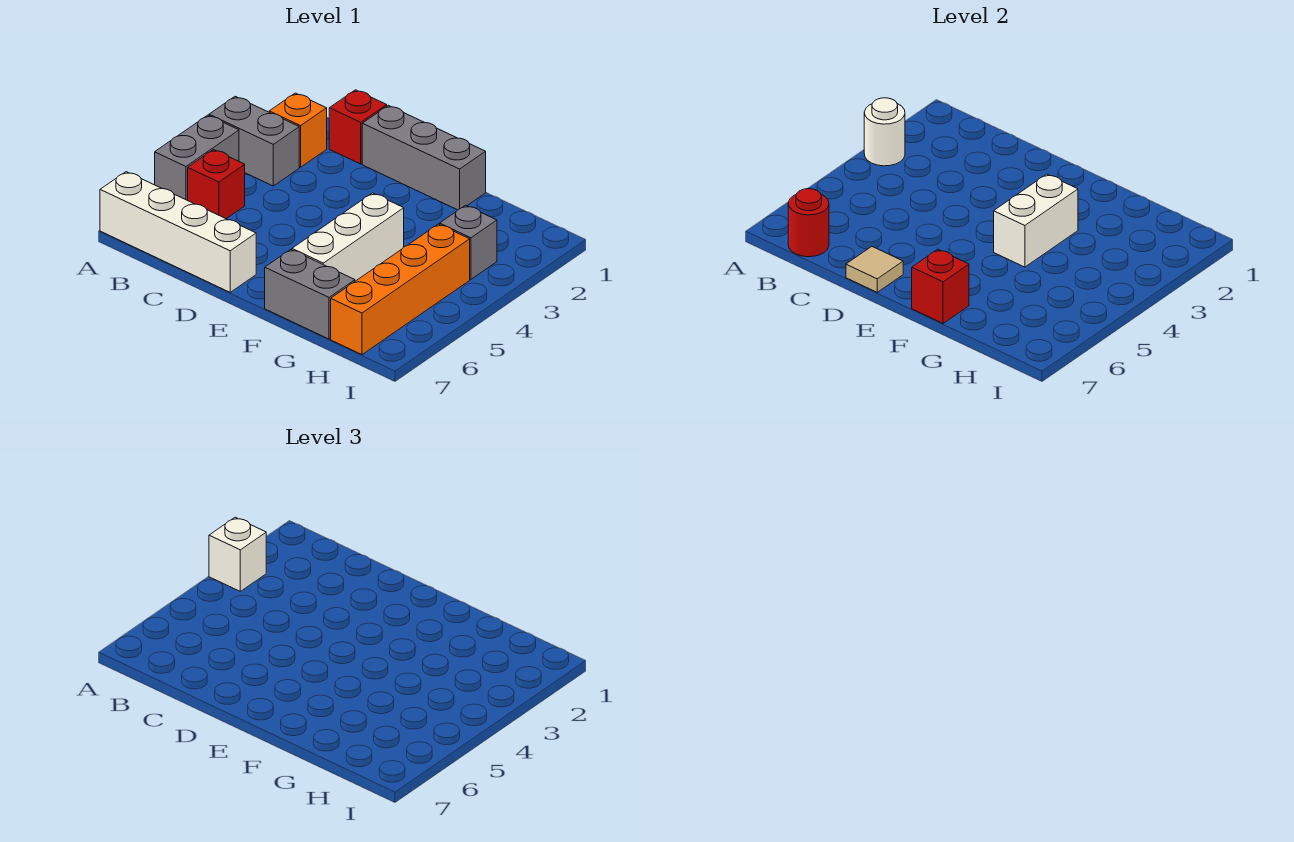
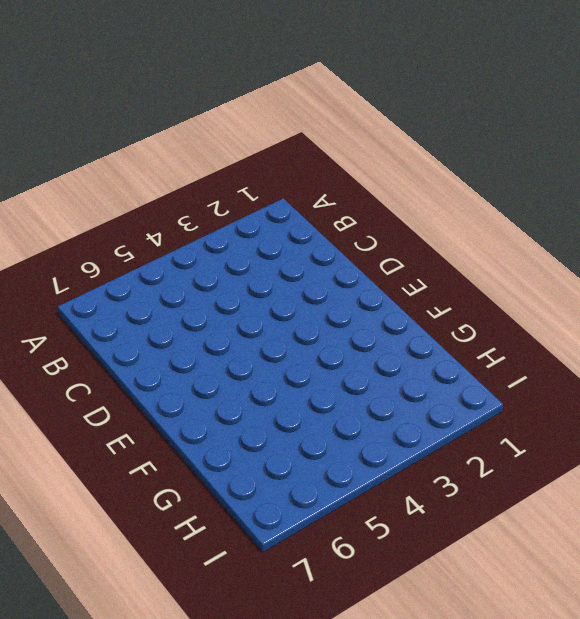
none -> grey brick A3:B3 level 1
none -> grey brick A4:A5 level 1
none -> white brick A7:D7 level 1

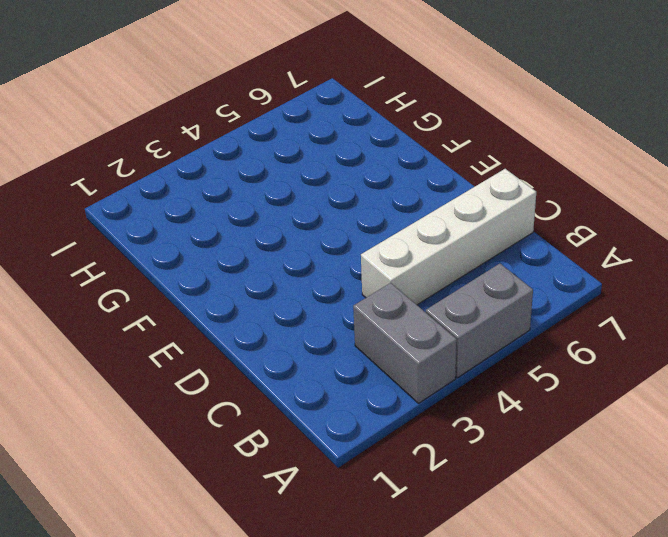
white brick C4:C7 level 1 -> white brick A7:D7 level 1
none -> orange brick B2 level 1
none -> red brick B5 level 1
none -> red brick C1 level 1

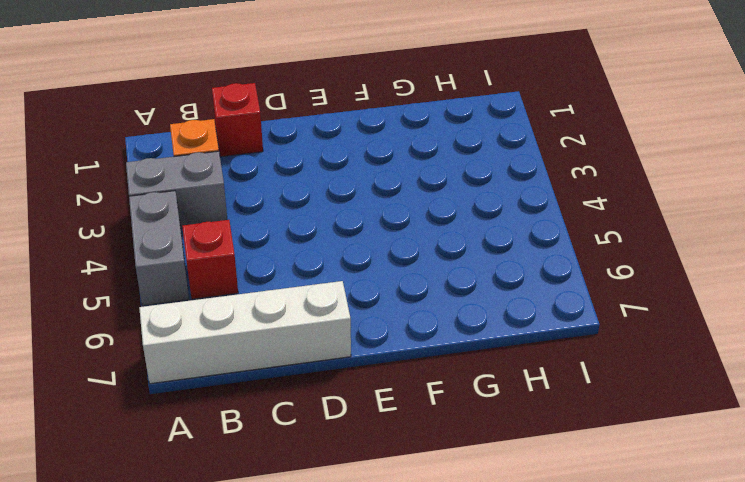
none -> grey brick D1:F1 level 1
none -> white brick F4:F6 level 1
none -> grey brick F7:G7 level 1

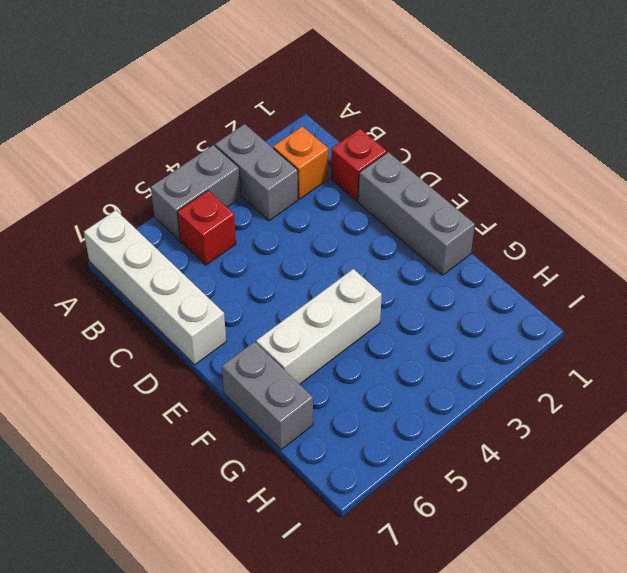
none -> grey brick H3 level 1
none -> orange brick H4:H7 level 1
none -> white round brick A3 level 2

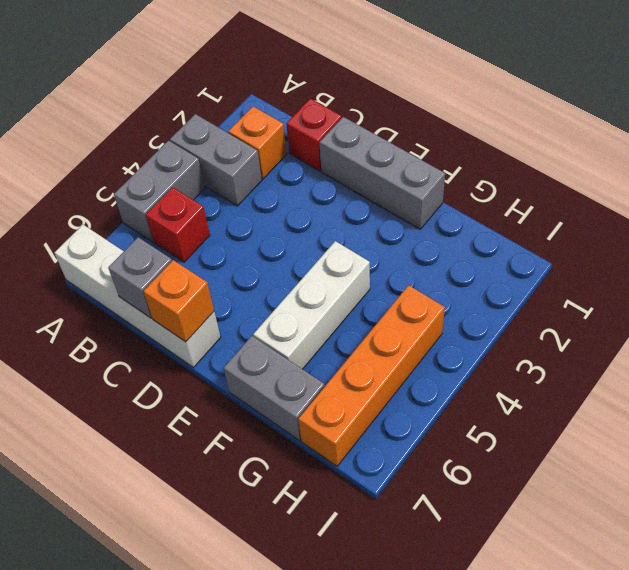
grey brick C7 level 2 -> grey brick H3 level 1
orange brick D7 level 2 -> tan tile D7 level 2
none -> white round brick A3 level 2
none -> red round brick B7 level 2
none -> white brick F3:F4 level 2

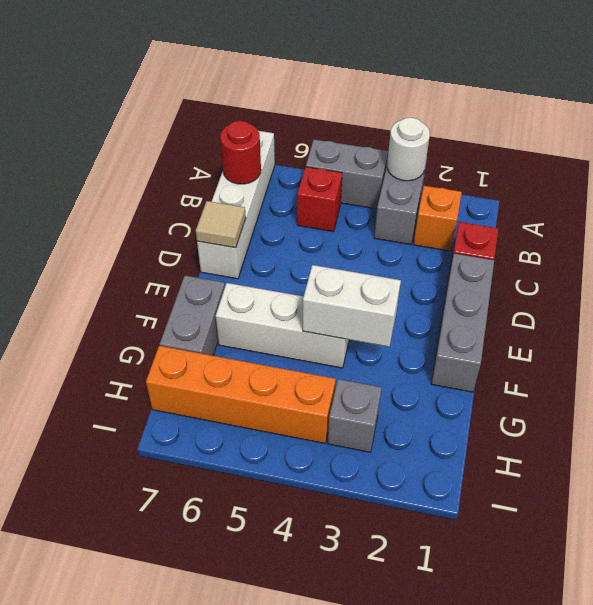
none -> red brick F7 level 2
none -> white brick A3 level 3

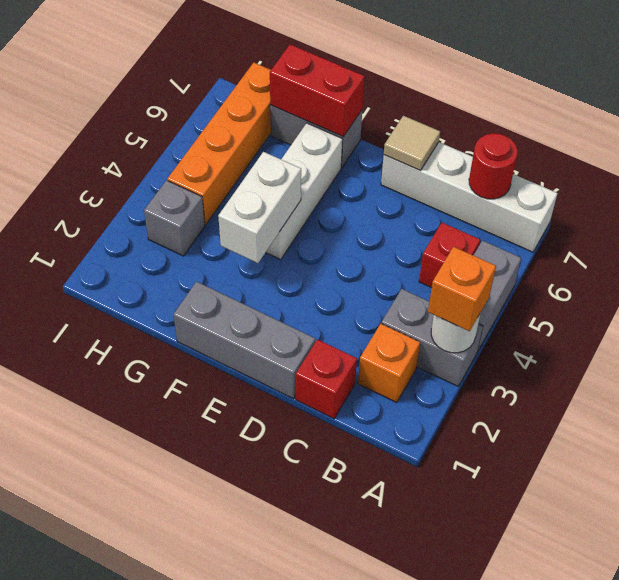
orange brick A3 level 3 -> white brick A3 level 3
red brick F7:G7 level 2 -> red brick F7 level 2

